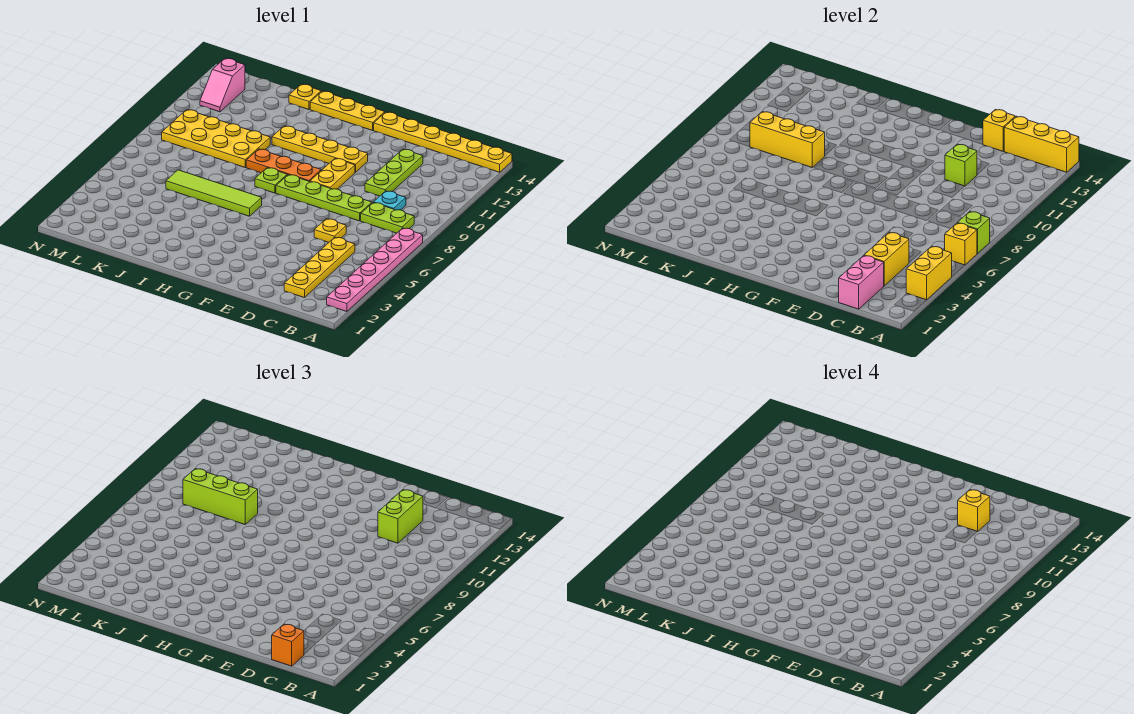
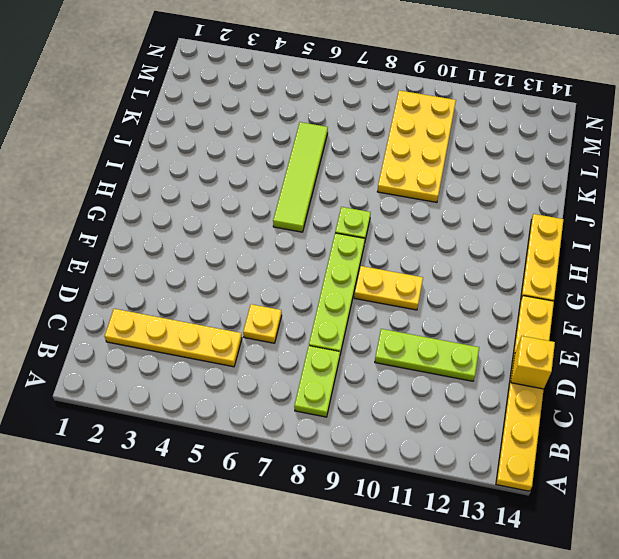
none -> pink plate A2:A7 level 1
none -> cyan plate C9 level 1
none -> yellow plate F11:I11 level 1
none -> orange plate G9:I9 level 1

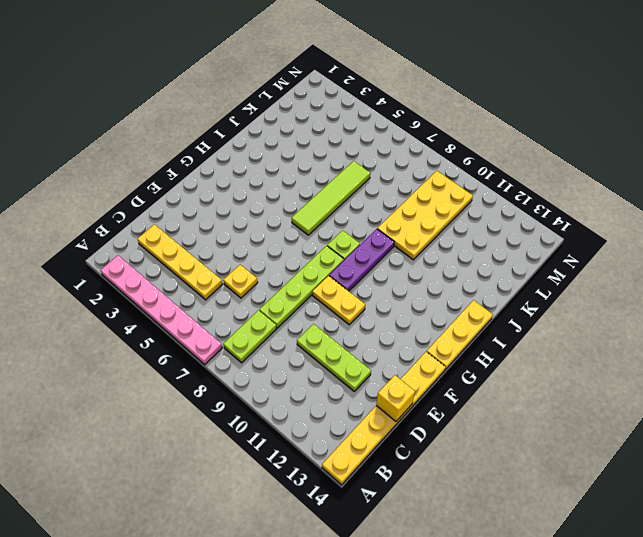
purple plate G9:I9 level 1 -> orange plate G9:I9 level 1
none -> cyan plate C9 level 1
none -> yellow plate F11:I11 level 1
none -> yellow plate J14 level 1
none -> pink slope M12:M13 level 1 top 13

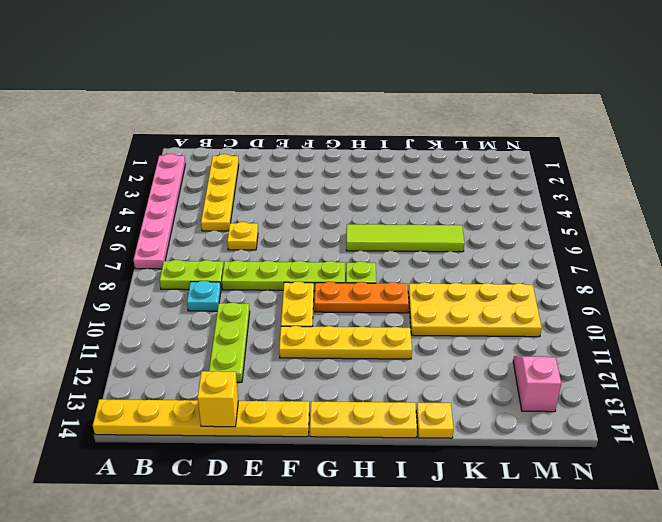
none -> yellow brick A3:A4 level 2
none -> yellow brick A6 level 2
none -> lime brick A7 level 2
none -> yellow brick A14:C14 level 2

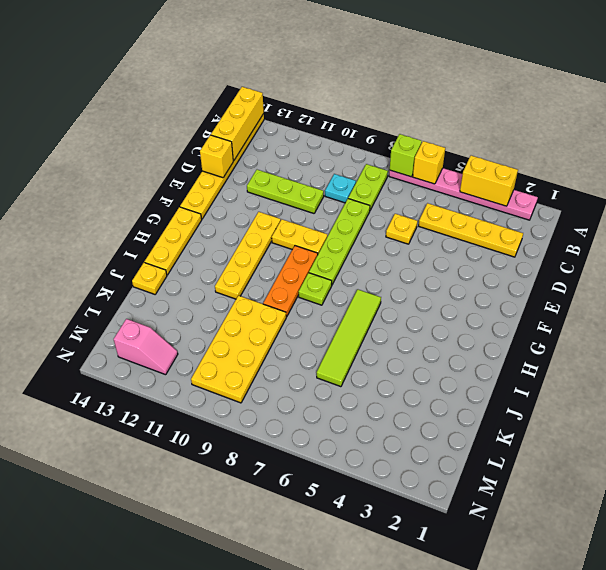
none -> pink brick C1:C2 level 2
none -> yellow brick C3:C4 level 2
none -> lime brick D11 level 2
none -> yellow brick J9:L9 level 2

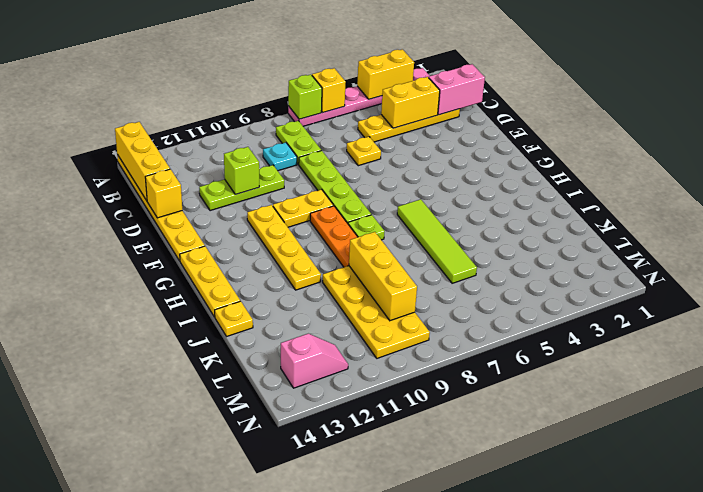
none -> orange brick C1 level 3
none -> lime brick D11:D12 level 3
none -> lime brick J9:L9 level 3
none -> yellow brick D12 level 4

